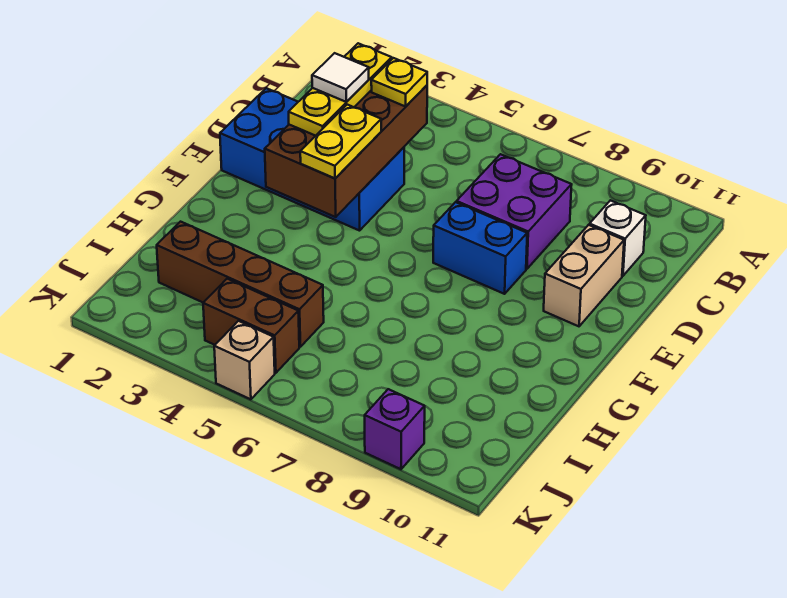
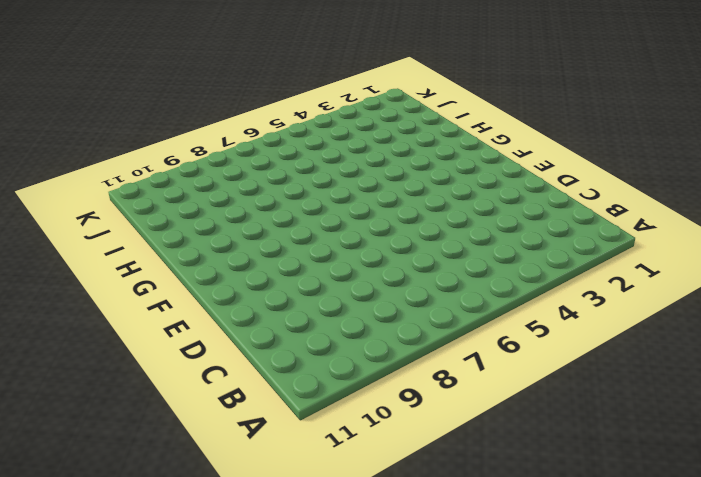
none -> purple brick C7:D8 level 1
none -> white brick C10 level 1
none -> blue brick D1:E4 level 1

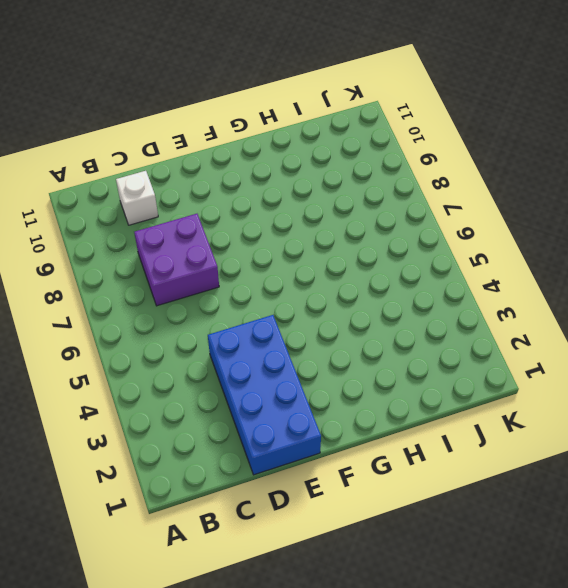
none -> tan brick D10:E10 level 1
none -> blue brick E7:E8 level 1
none -> brown brick I2:I5 level 1

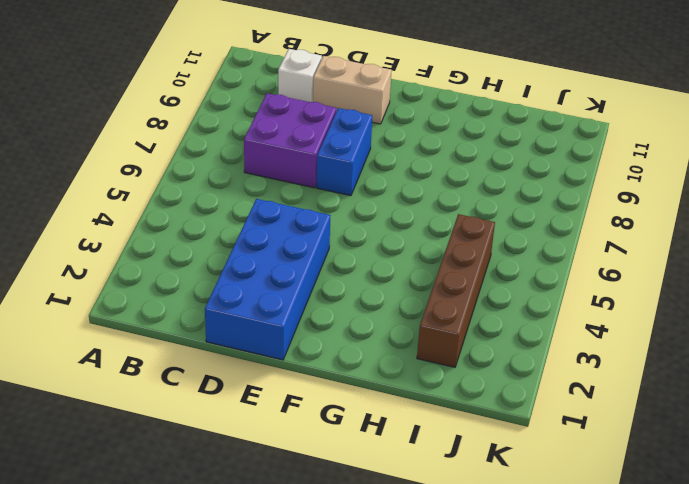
none -> brown brick J4:J5 level 1
none -> tan brick K5 level 1
none -> purple brick K9 level 1

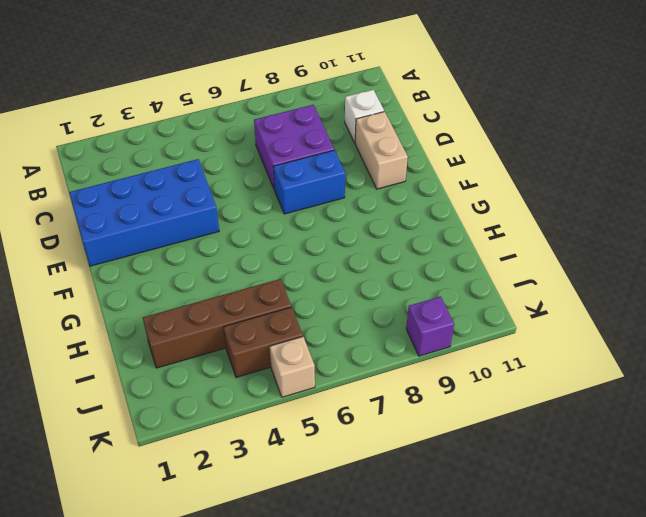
none -> brown brick C3:F4 level 2
none -> yellow plate C3:E3 level 3
none -> yellow plate C4 level 3

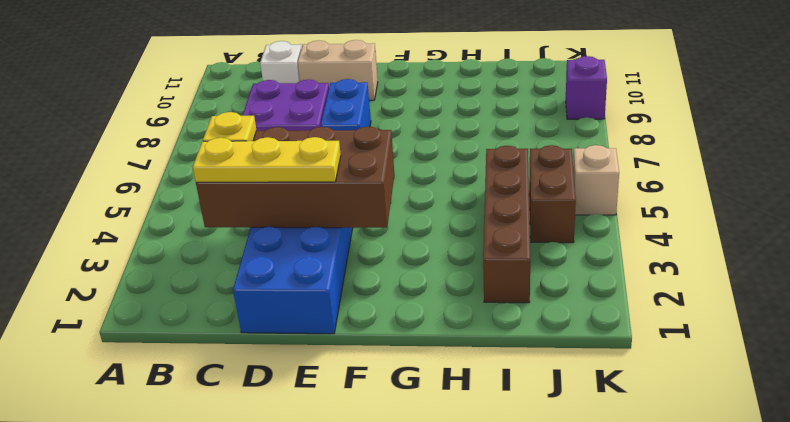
none -> yellow plate E4:F4 level 3
none -> white tile D3 level 4

